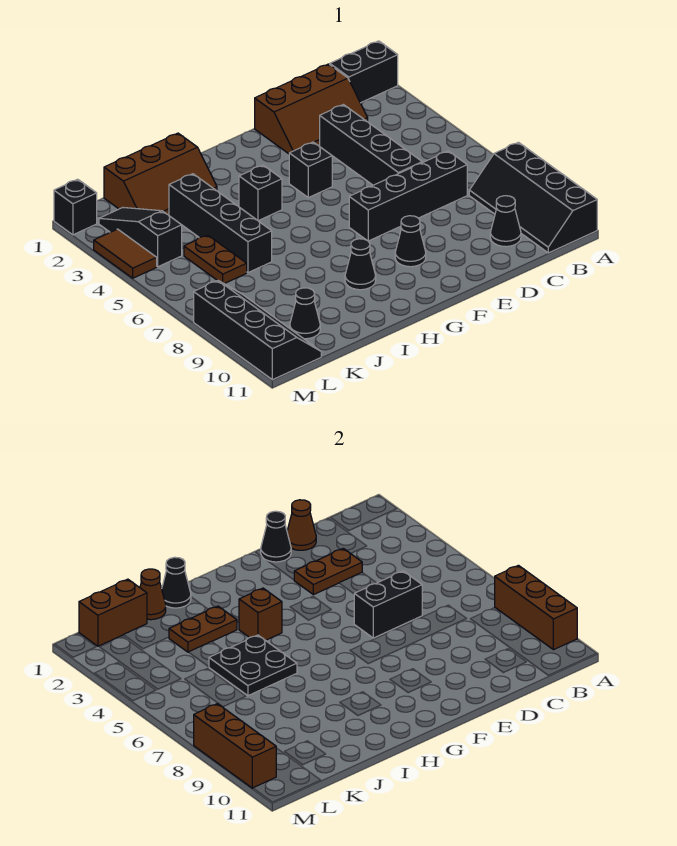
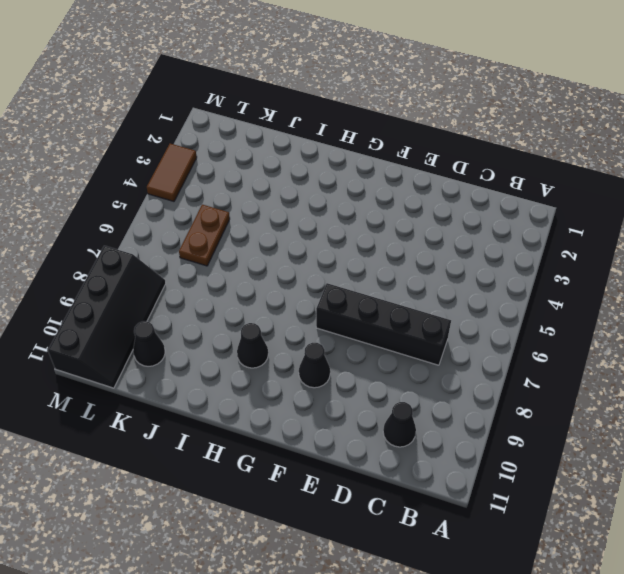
none -> black brick A1:B1 level 1
none -> black slope A8:B11 level 1 top A
none -> brown slope C1:E2 level 1 top 1
none -> black brick D3:D6 level 1

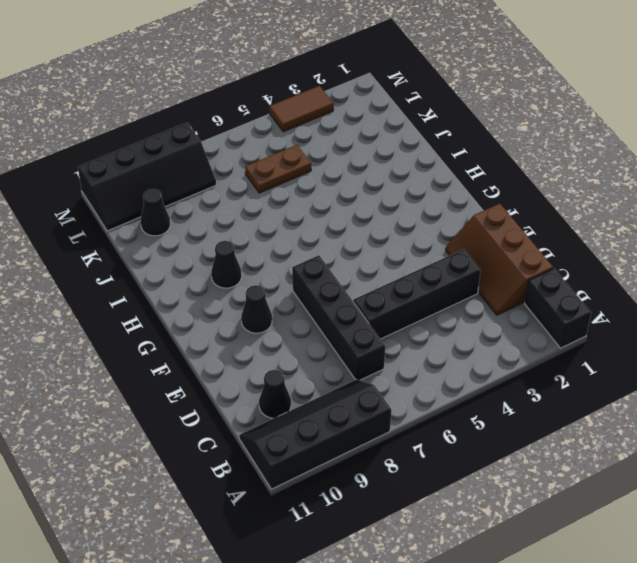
none -> black brick F4 level 1
none -> black brick H4 level 1
none -> brown slope I1:K2 level 1 top 1
none -> black brick J3:J6 level 1

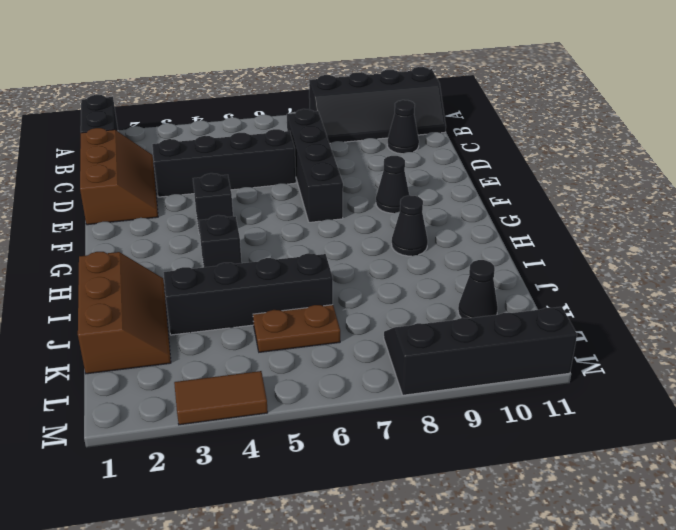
none -> black slope L2:L4 level 1 top 4
none -> black brick M1 level 1
none -> brown brick A8:A10 level 2
none -> brown cone D1 level 2

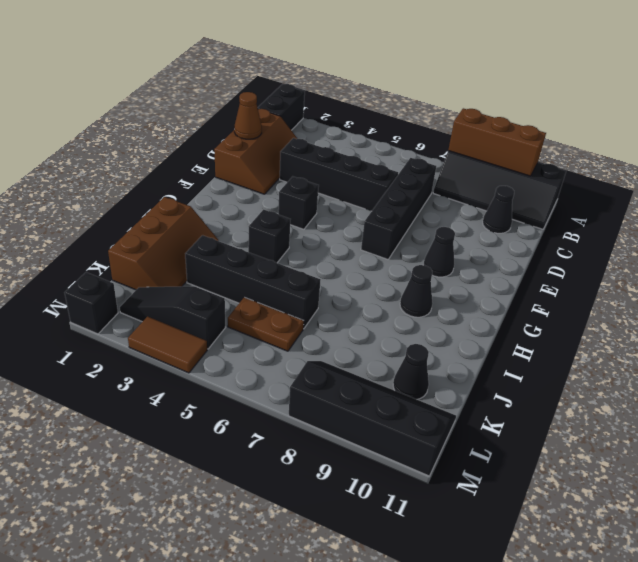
none -> brown plate D3:E3 level 2
none -> black brick D6:E6 level 2
none -> black cone E1 level 2
none -> brown brick H4 level 2

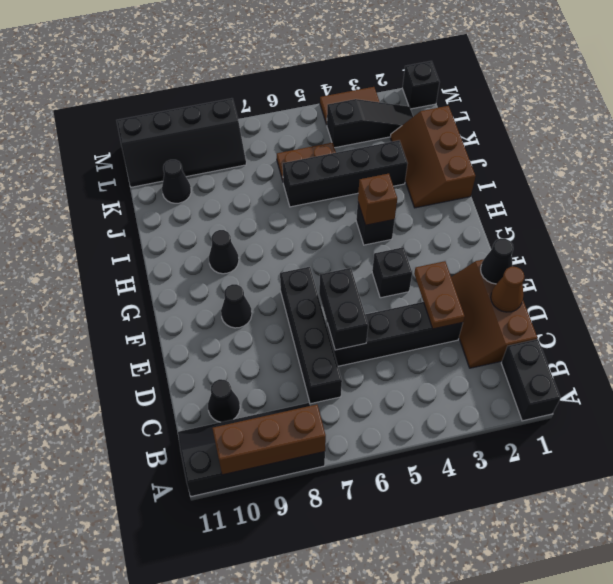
none -> black cone I1 level 2
none -> brown plate I3:J3 level 2
none -> black plate I5:J6 level 2
none -> brown cone J1 level 2

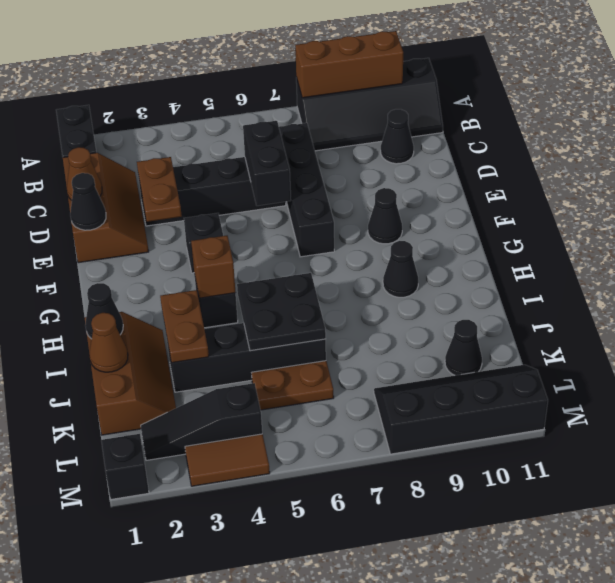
none -> brown brick K1:L1 level 2
none -> brown brick M8:M10 level 2

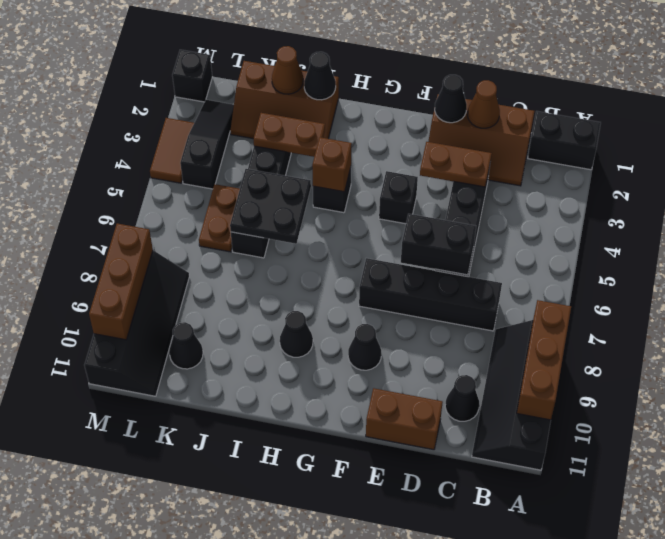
brown brick D11:E11 level 1 -> brown brick K1:L1 level 2

